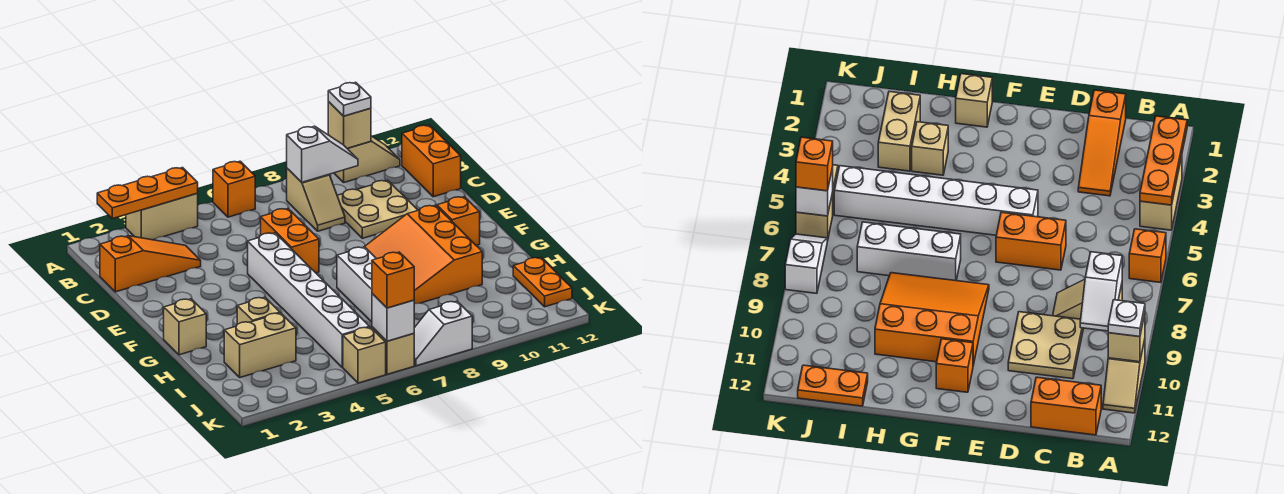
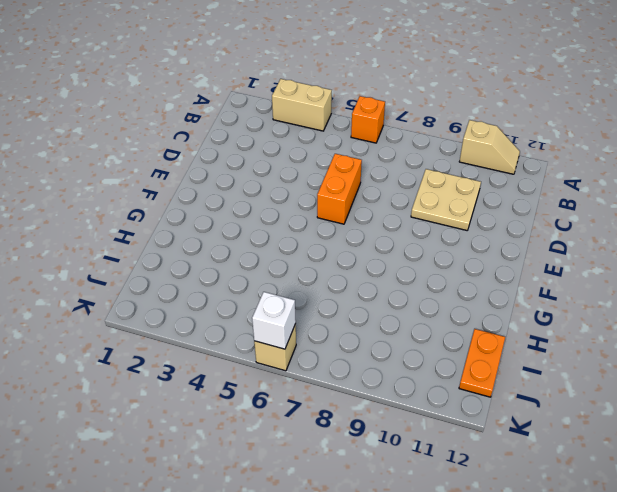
none -> tan slope B8:C8 level 1 top B
none -> orange brick B12:C12 level 1
none -> orange slope C1:C3 level 1 top 1

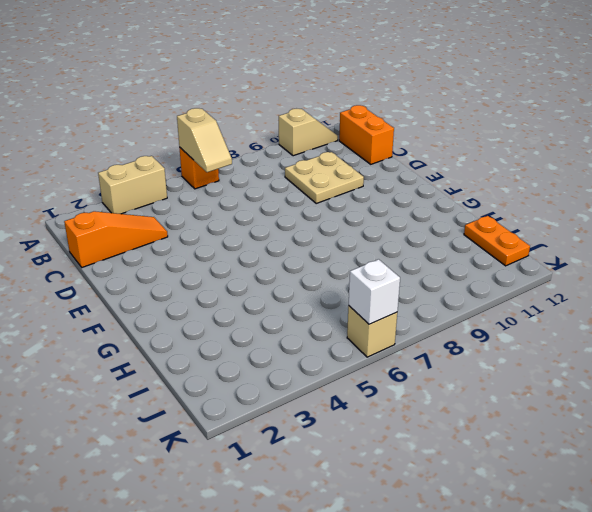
tan slope A6:B6 level 2 top A -> tan slope B8:C8 level 1 top B
none -> orange brick D6:E6 level 1
none -> white brick E5:J5 level 1
none -> orange slope F8:H10 level 1 top 10

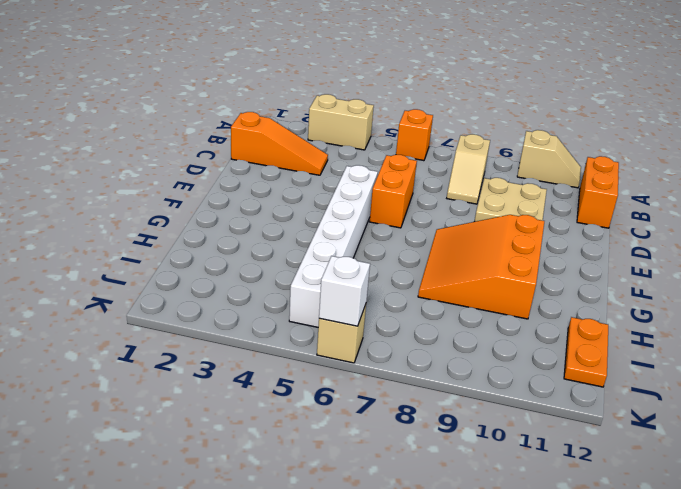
none -> orange brick F11 level 1
none -> tan brick G1 level 1
none -> white brick G7:I7 level 1

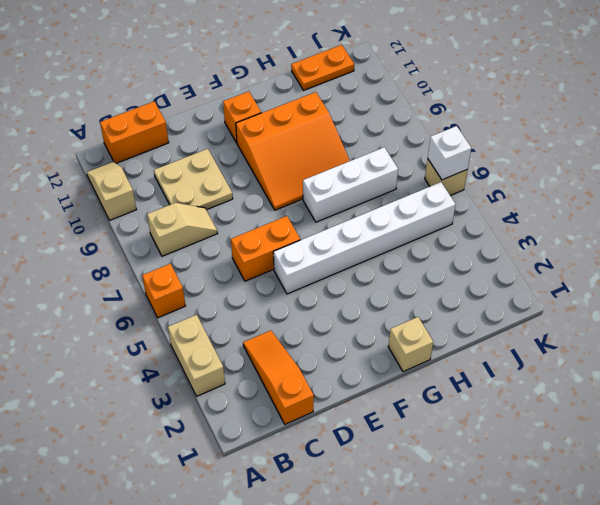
none -> tan brick H3 level 1
none -> tan brick I2:I3 level 1
none -> tan brick K5 level 1

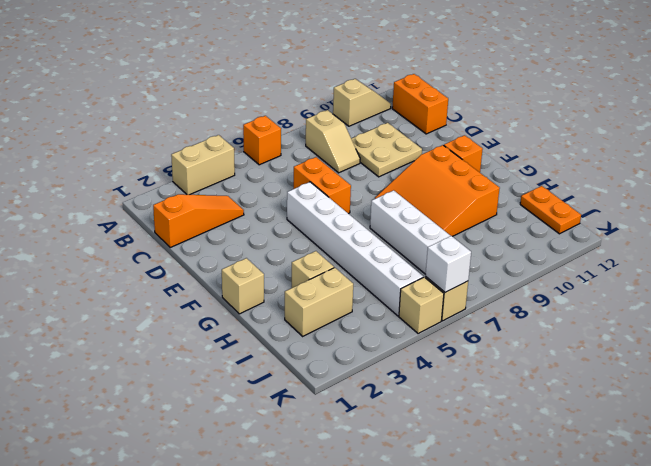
none -> white slope K7:K8 level 1 top 8
none -> orange plate A2:A4 level 2
none -> tan brick A10 level 2

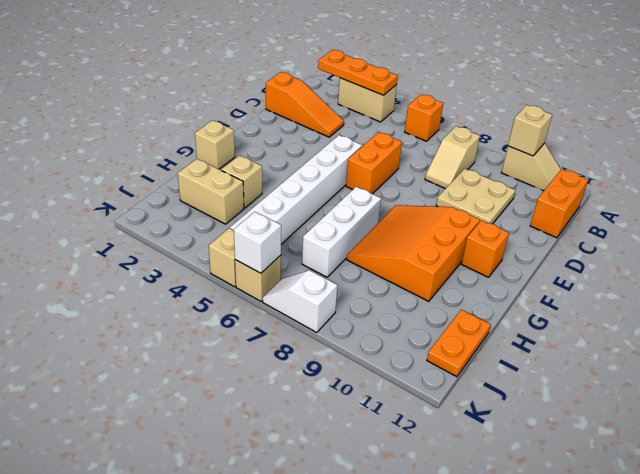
none -> white slope B8:B9 level 2 top 8
none -> white plate A10 level 3
none -> orange brick K6 level 3

